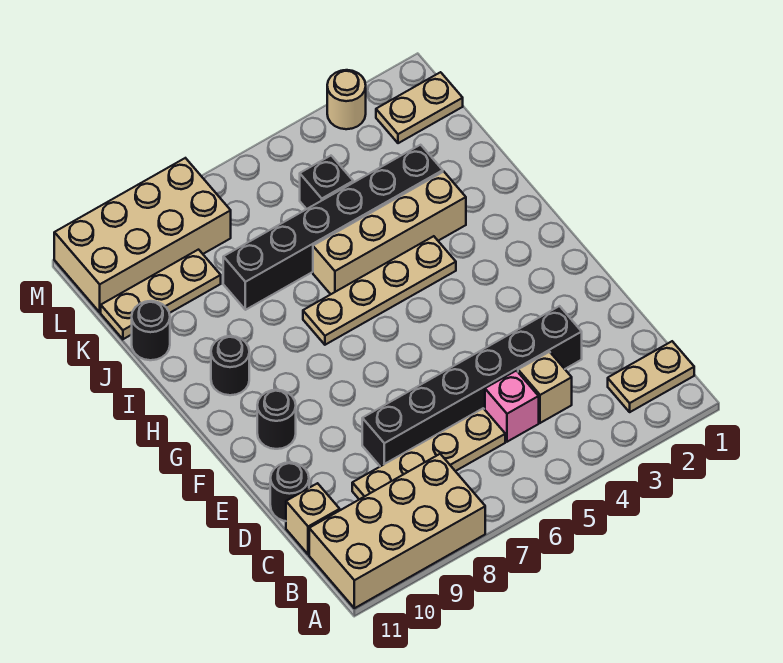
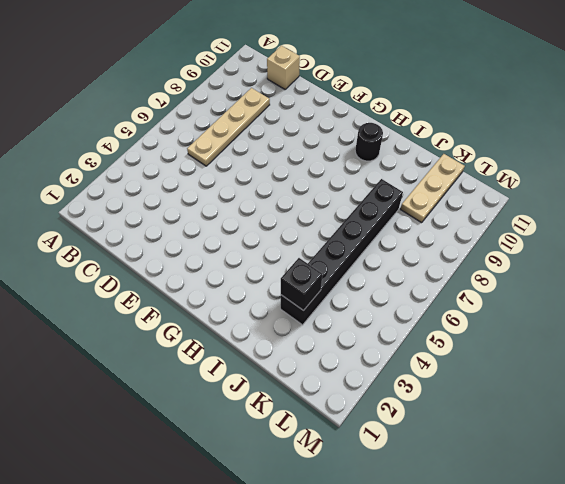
black brick J3 level 2 -> black brick K5 level 1
none -> tan brick A8:B11 level 1
none -> tan plate B1:B2 level 1
none -> tan brick C4 level 1

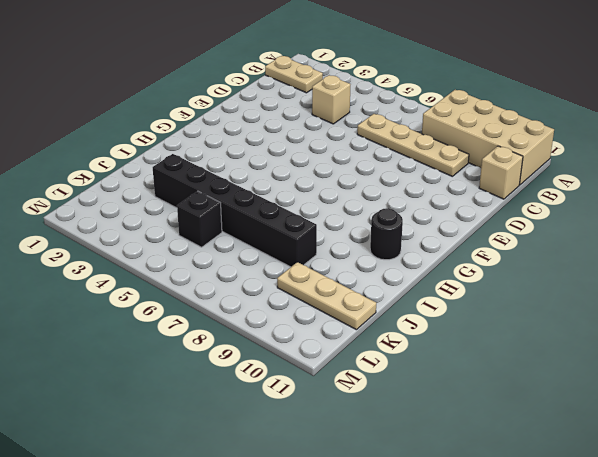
none -> pink brick C5 level 1
none -> black brick D3:D8 level 1
none -> black round brick D11 level 1

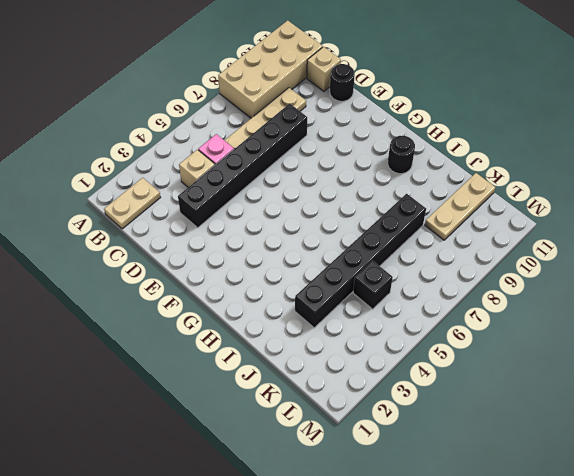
none -> black round brick F10 level 1
none -> tan plate H4:H7 level 1
none -> tan brick I3:I6 level 1

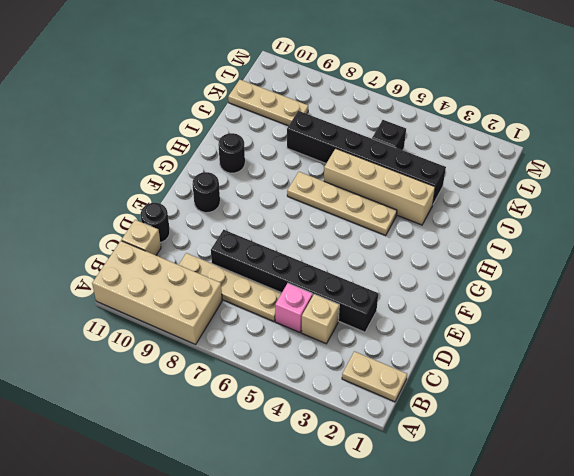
none -> black round brick J11 level 1
none -> tan plate L1:L2 level 1
none -> tan brick L8:M11 level 1

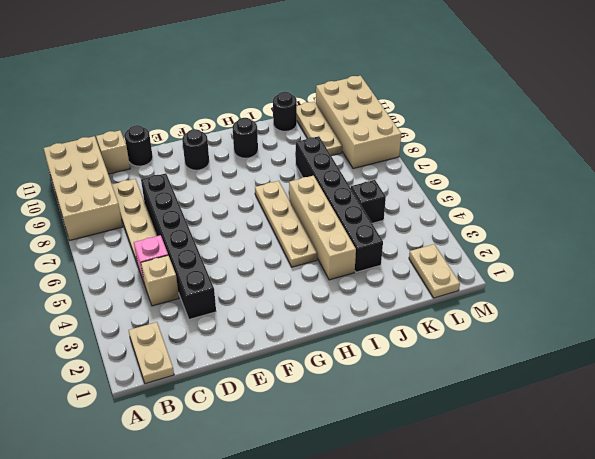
none -> tan round brick M3 level 1

